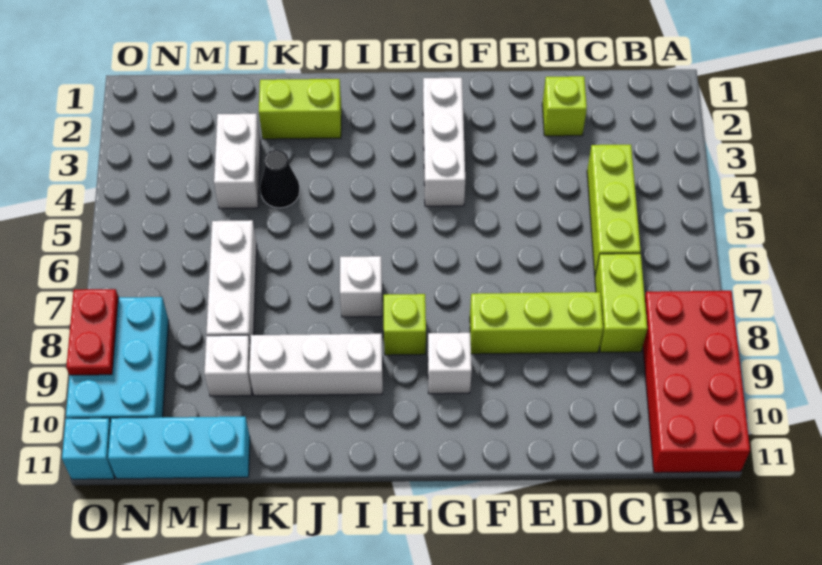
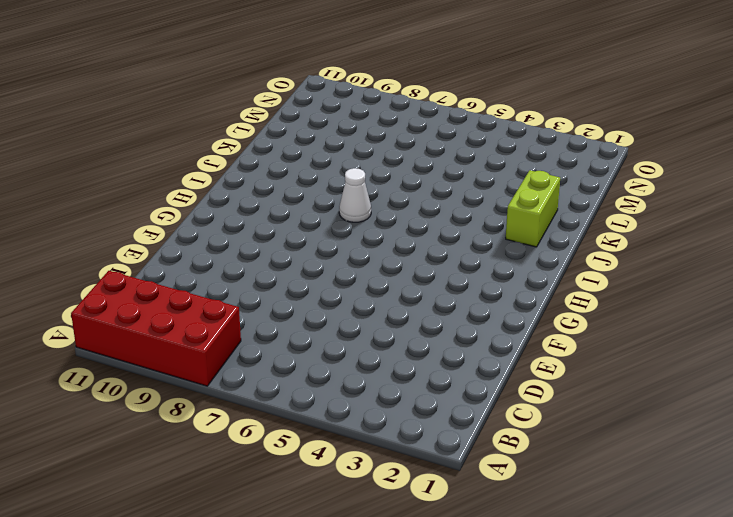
white cone I7 level 1 -> white brick I7 level 1
none -> lime brick C4:C6 level 1
none -> lime brick C7:C8 level 1
none -> lime brick D2 level 1

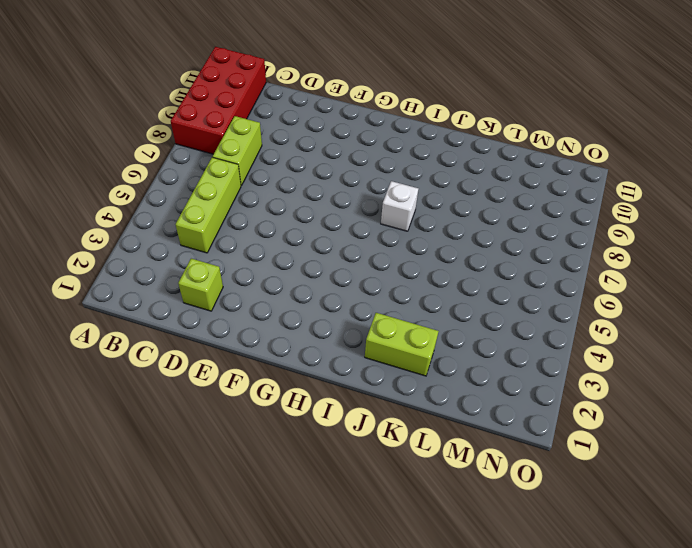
none -> lime brick D8:F8 level 1
none -> white brick G2:G4 level 1
none -> white brick G9 level 1

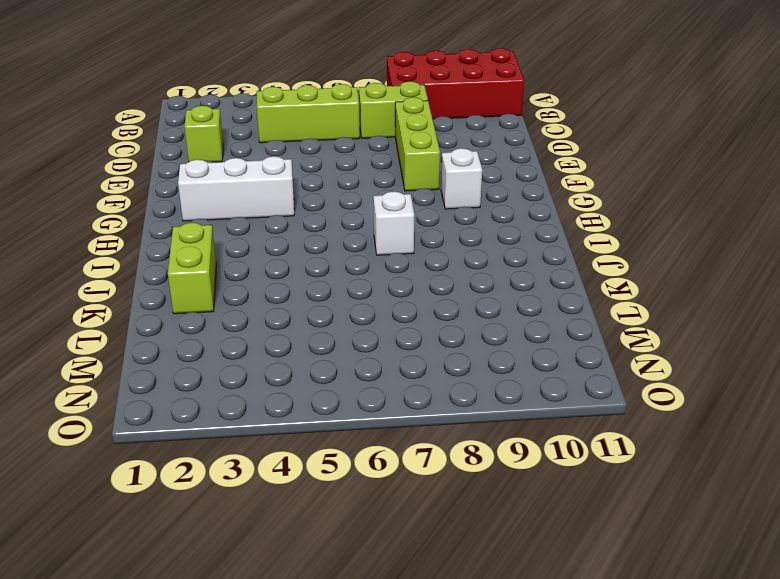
none -> lime brick H8 level 1
none -> white brick I9:K9 level 1
none -> black cone K4 level 1

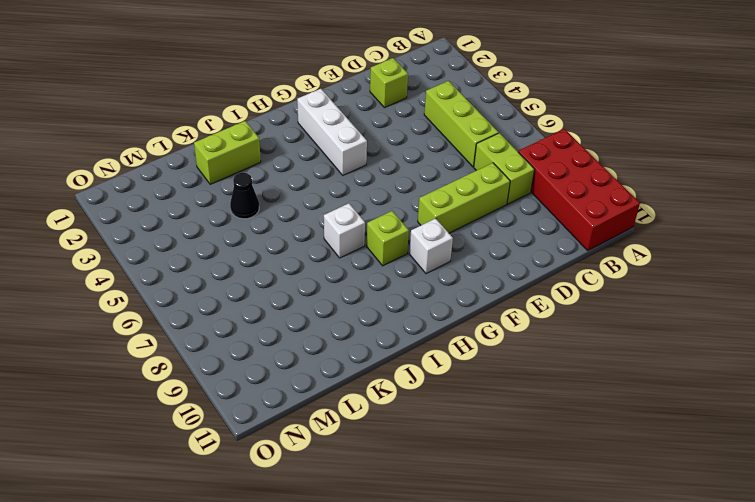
none -> white brick I9:K9 level 1
none -> white brick L3:L4 level 1
none -> white brick L6:L8 level 1

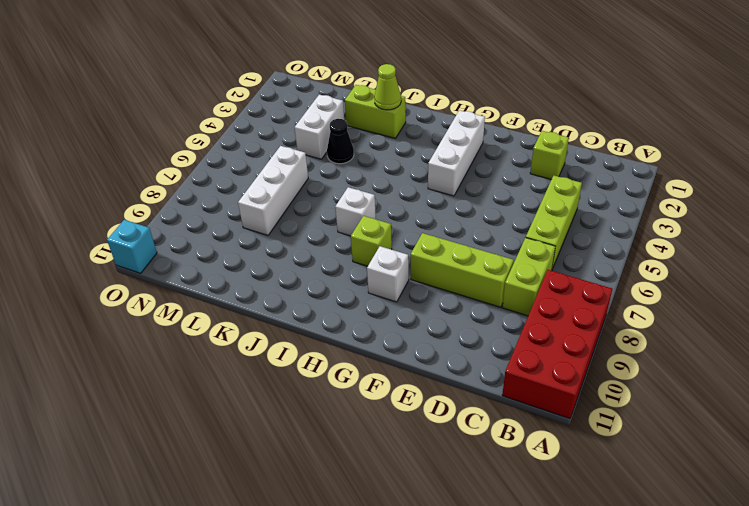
lime cone J2 level 2 -> none
none -> white brick I9:K9 level 1
none -> white brick L9 level 1
none -> cyan brick L11:N11 level 1

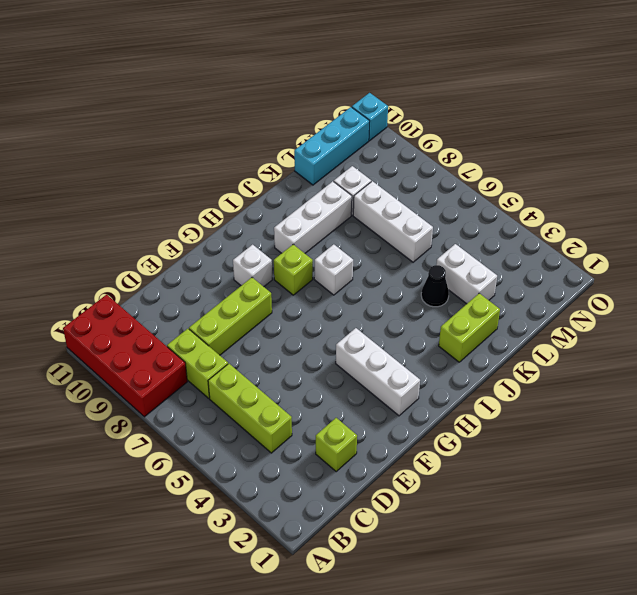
none -> cyan brick N8:O10 level 1
none -> red plate O8:O9 level 2

